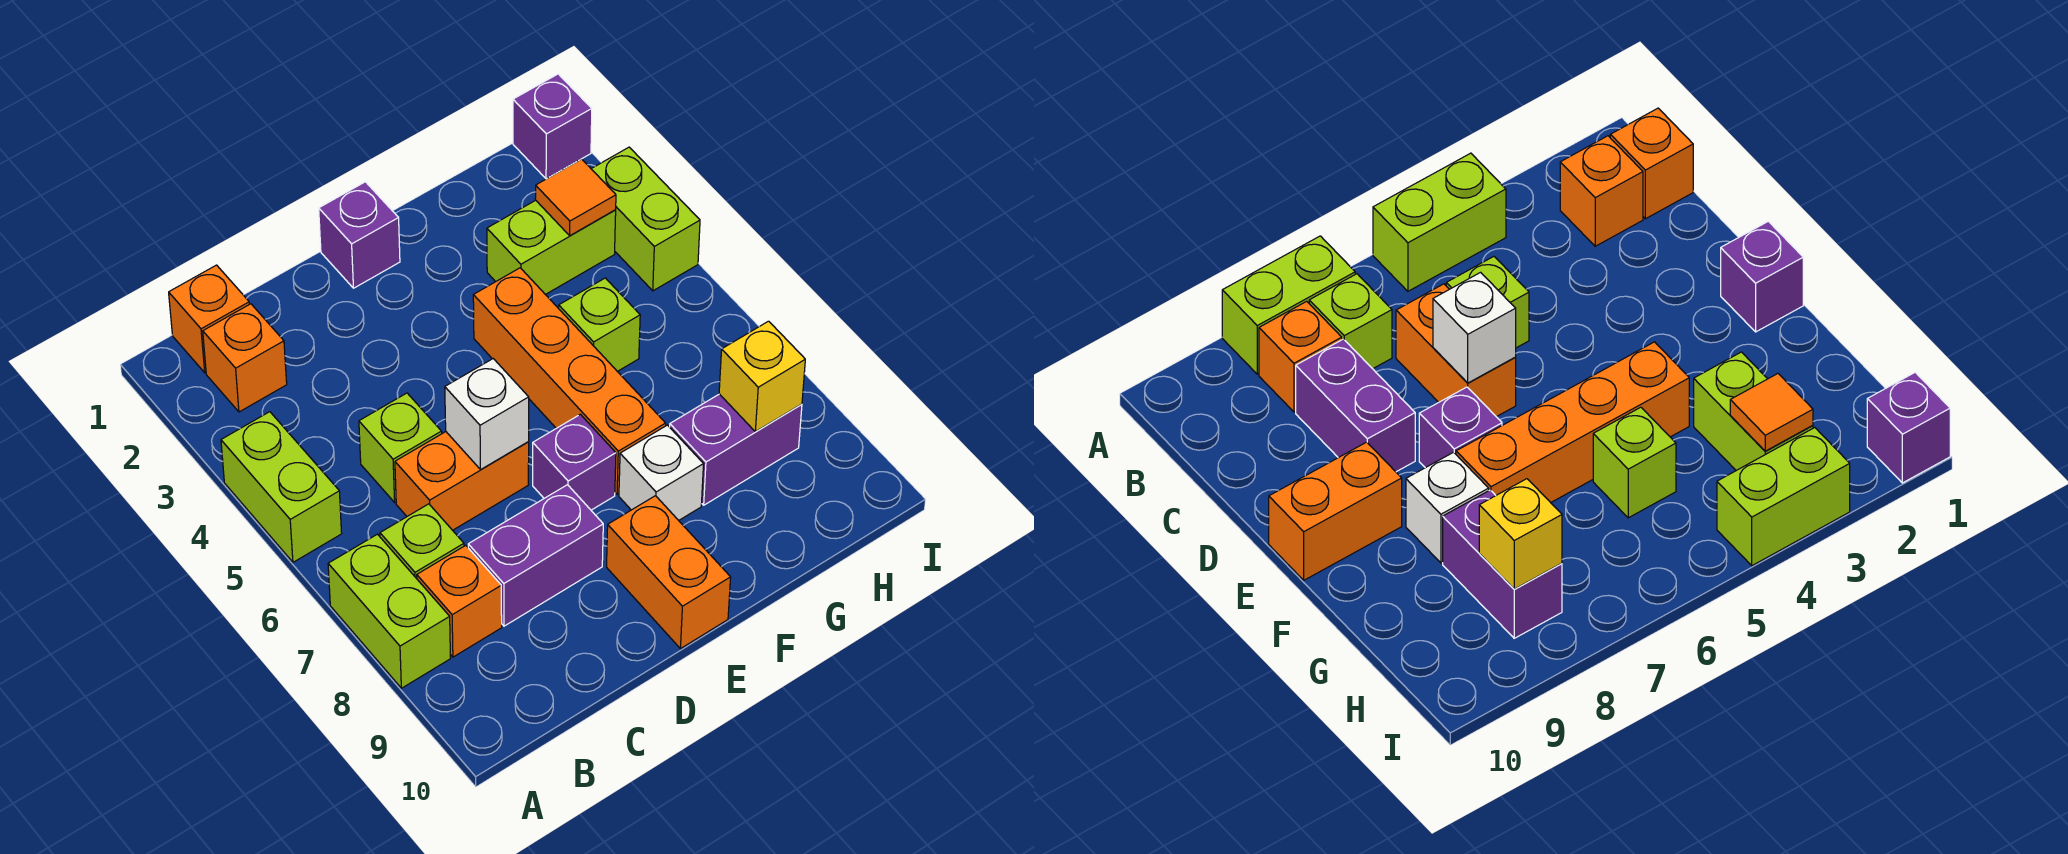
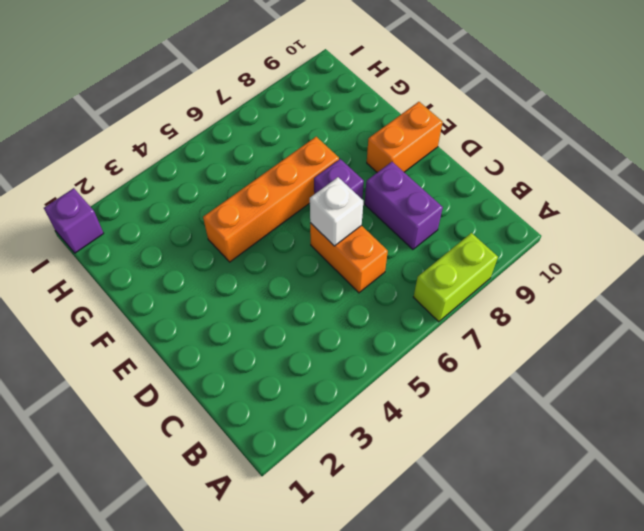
none -> lime brick A4:A5 level 1
none -> orange brick B1 level 1
none -> orange brick B2 level 1

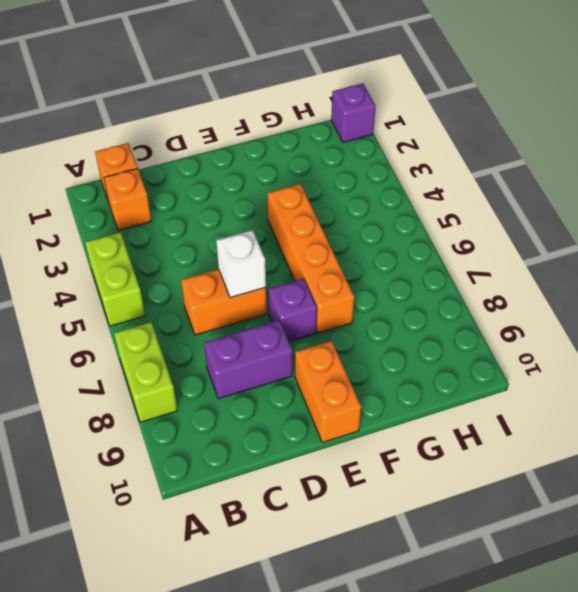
none -> lime brick B7 level 1
none -> orange brick B8 level 1
none -> lime brick C5 level 1

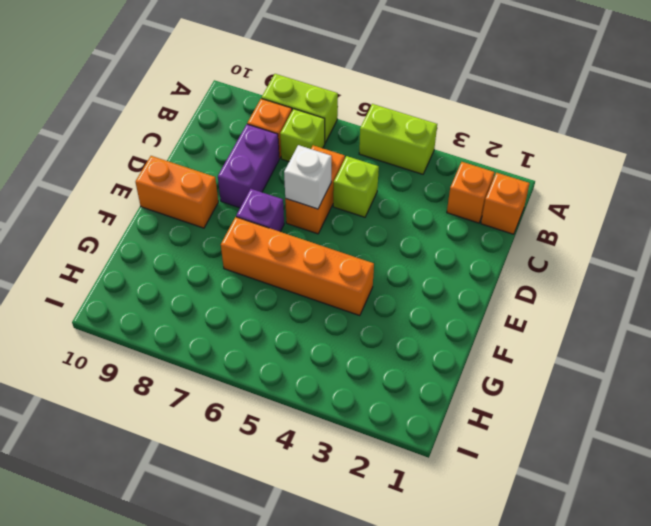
none -> purple brick E1 level 1
none -> white brick F8 level 1
none -> lime brick G3:H3 level 1

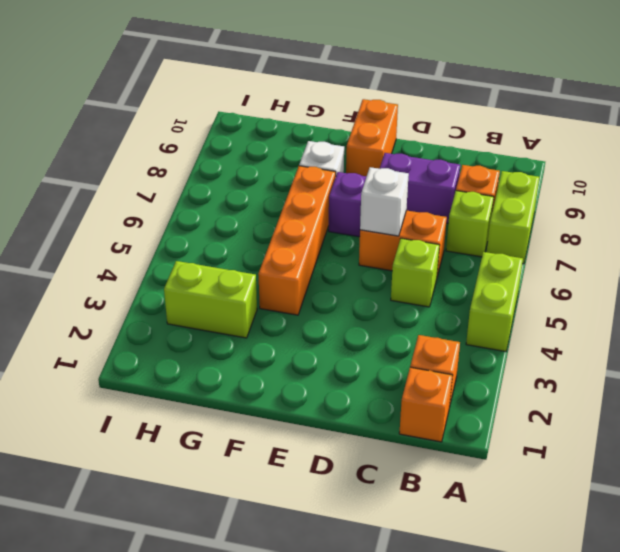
none -> purple brick E1 level 1
none -> lime brick G5 level 1
none -> purple brick G8:H8 level 1

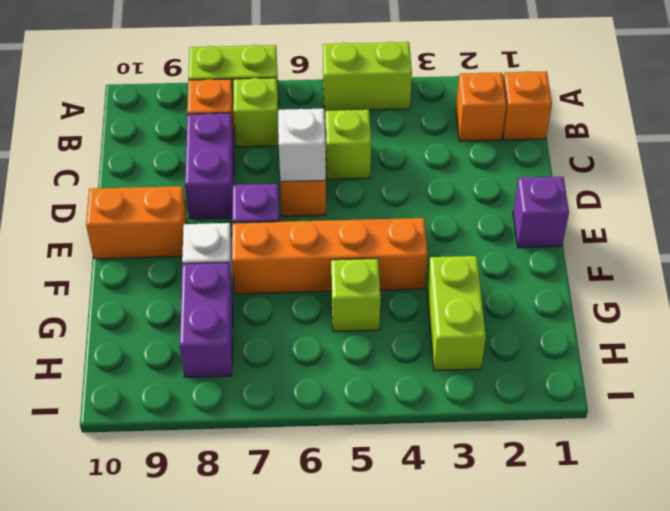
none -> purple brick I1 level 1
none -> lime brick I3:I4 level 1
none -> orange tile H3 level 2

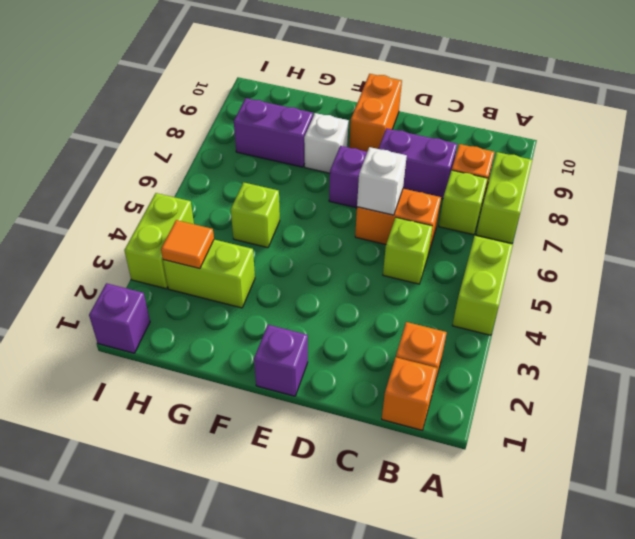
none -> orange brick F4:F7 level 1
none -> yellow brick H8 level 2

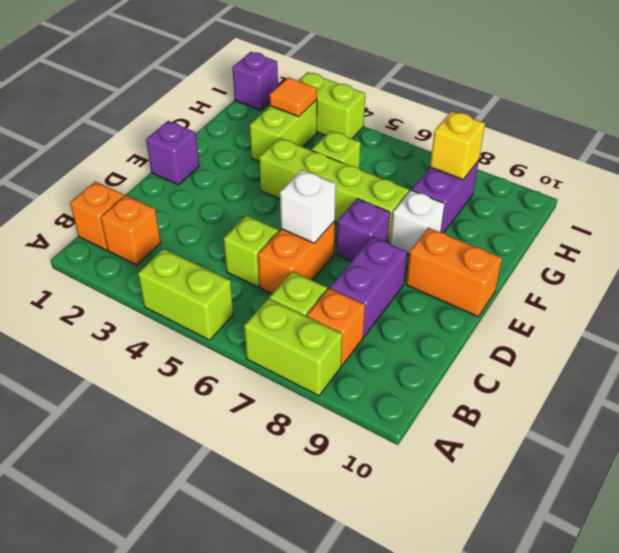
lime brick F4:F7 level 1 -> orange brick F4:F7 level 1

